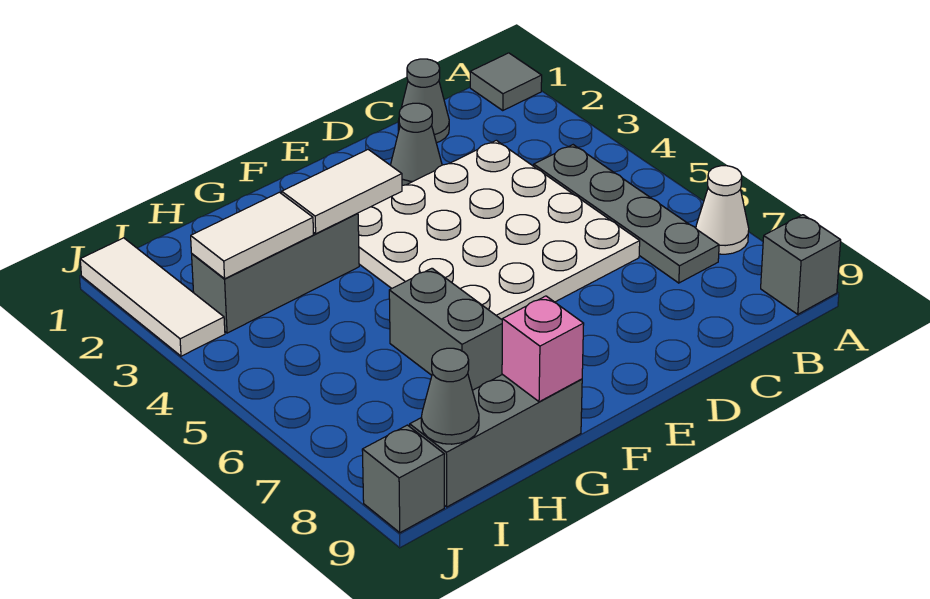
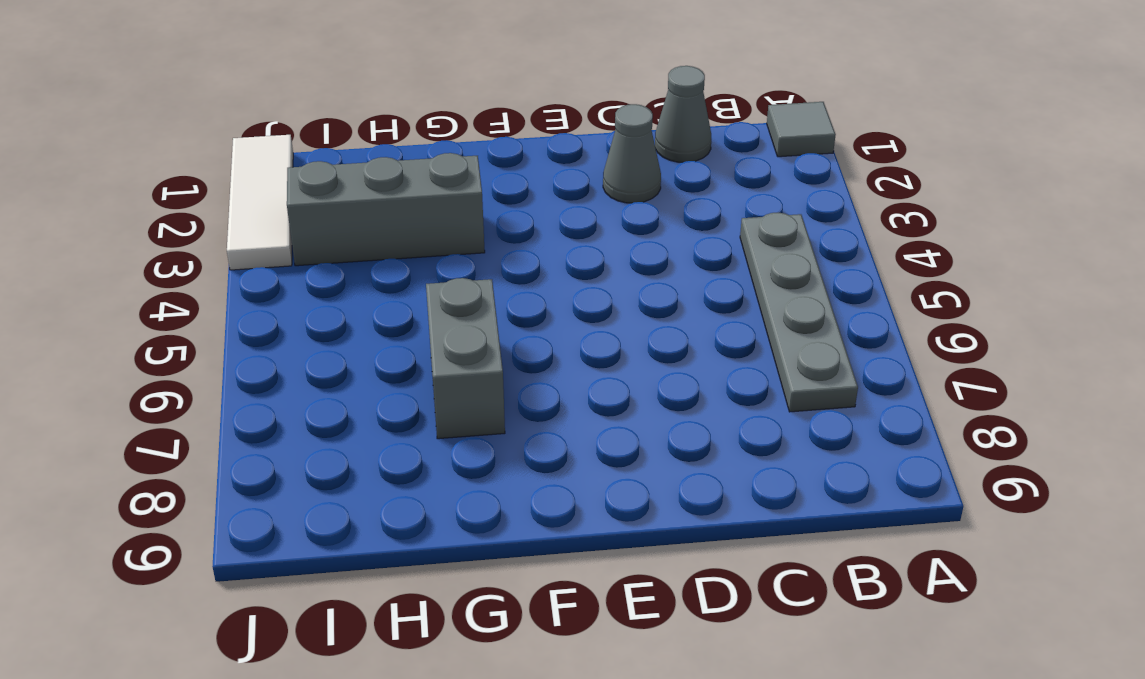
none -> white cone A7 level 1
none -> grey brick A9 level 1
none -> white plate C3:F6 level 1

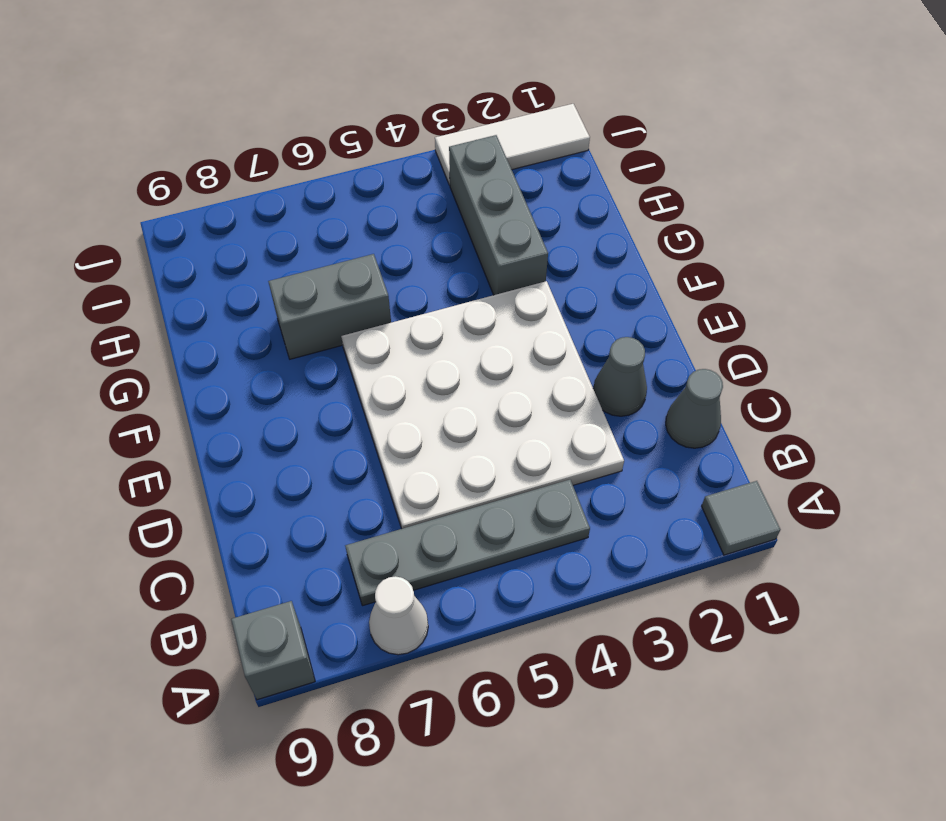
none -> grey brick G9:I9 level 1
none -> grey brick J9 level 1
none -> white tile F3:G3 level 2

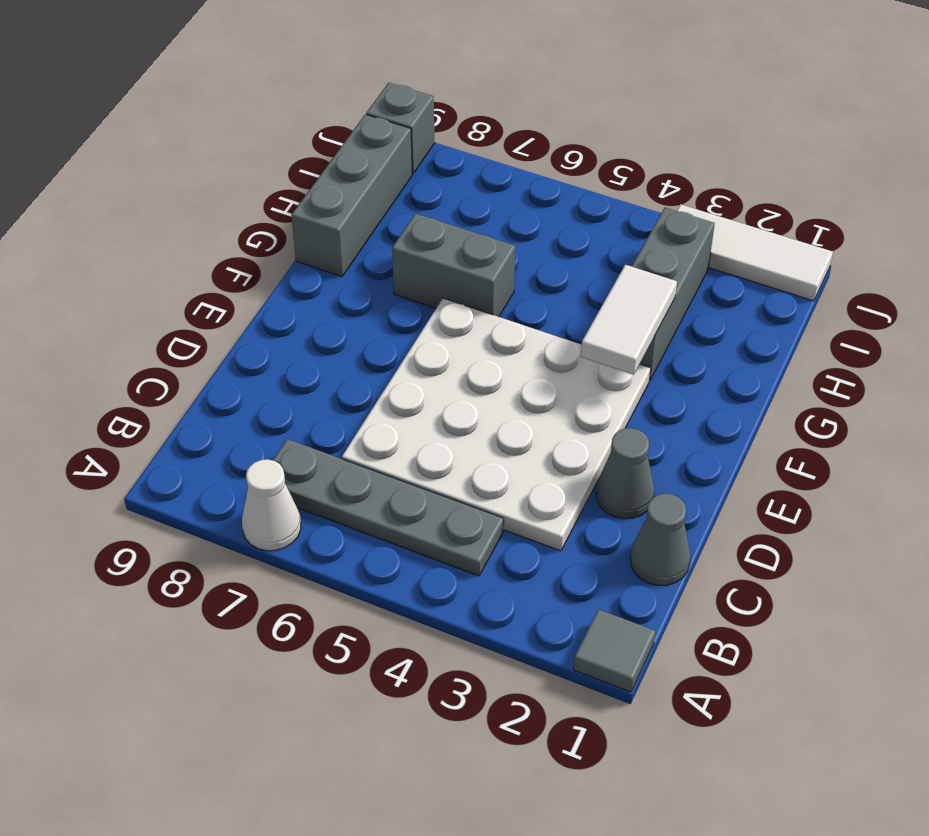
none -> grey brick A9 level 1
none -> pink brick G9 level 2
none -> white tile H3:I3 level 2

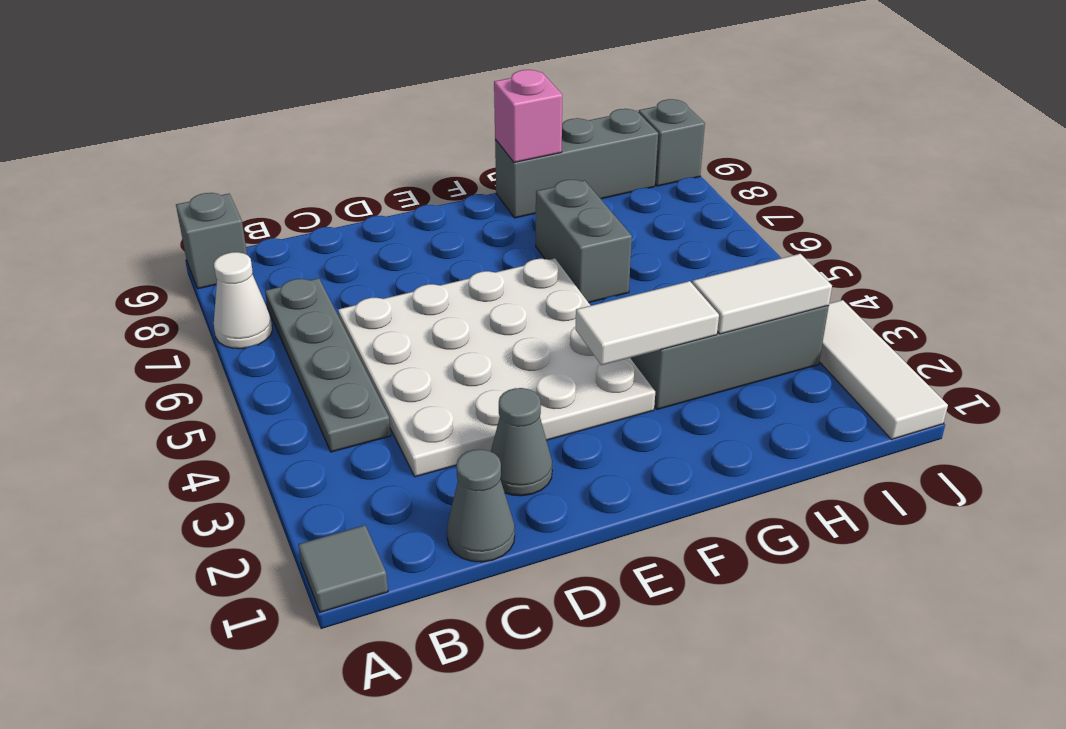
none -> grey cone I9 level 2

